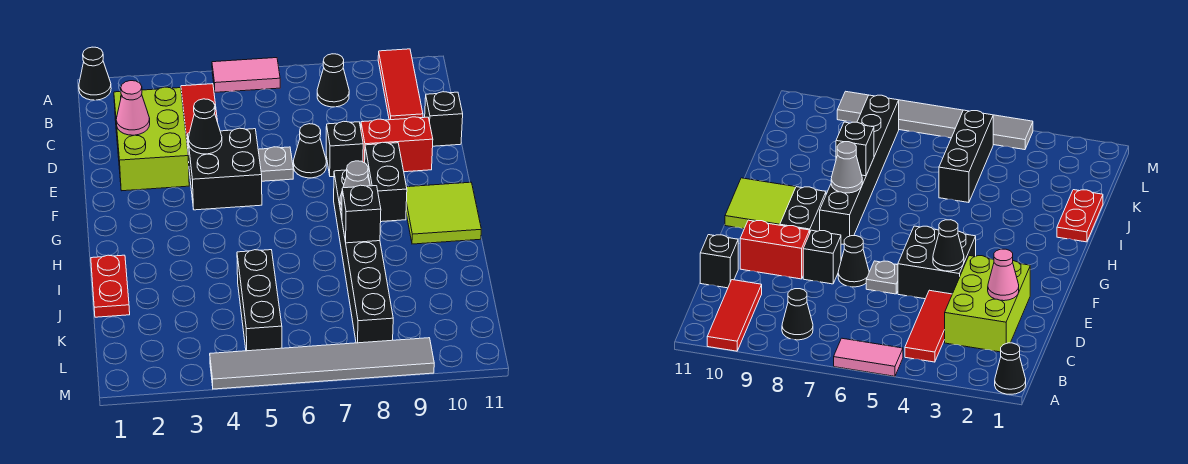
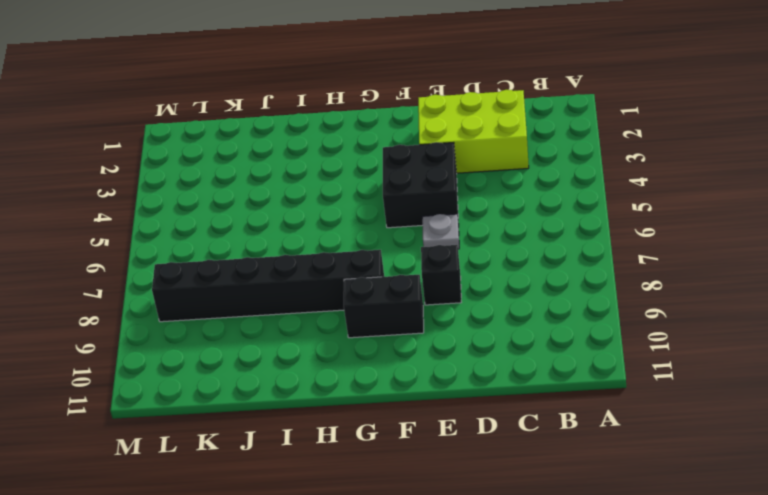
none -> black cone A1 level 1
none -> pink tile A5:A6 level 1
none -> red tile A10:C10 level 1

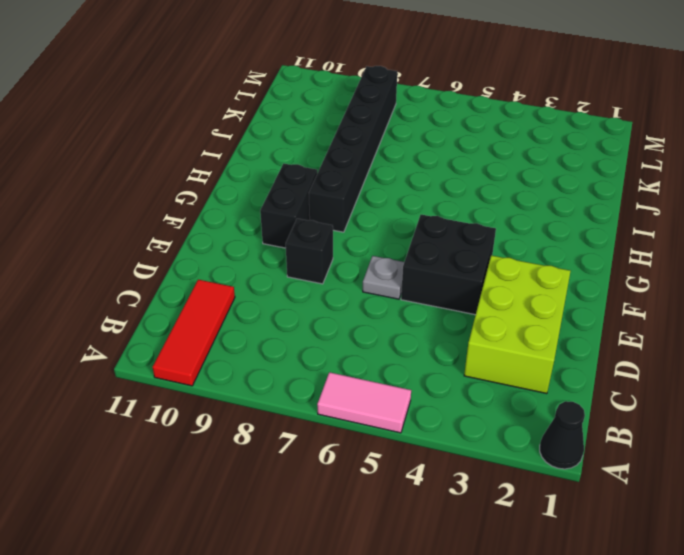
none -> red tile B4:D4 level 1
none -> black cone B8 level 1
none -> black brick D11 level 1

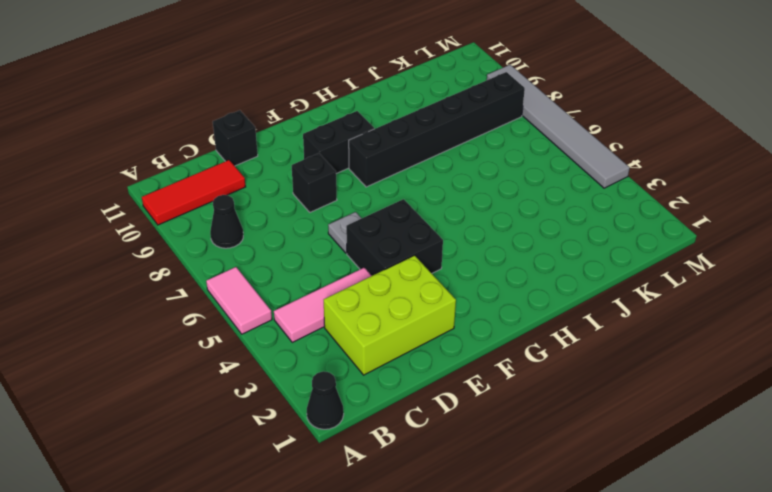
pink tile B4:D4 level 1 -> red tile B4:D4 level 1
none -> black cone E7 level 1
none -> red brick E9:E10 level 1
none -> lime tile G10:H11 level 1

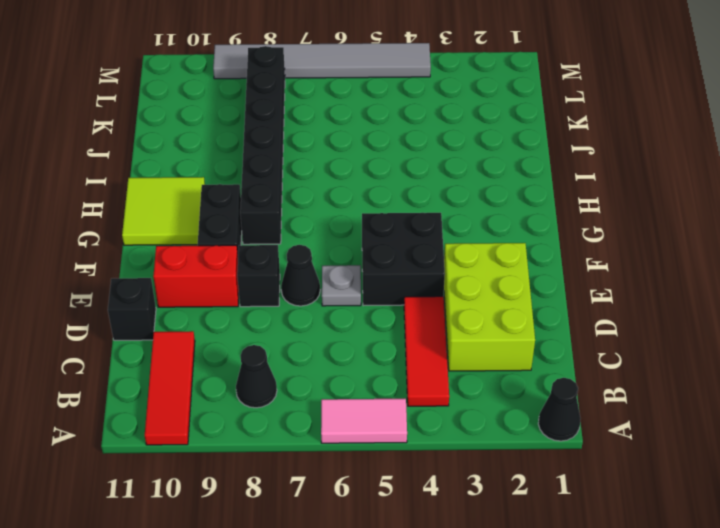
none -> red plate I1:J1 level 1
none -> black brick J5:L5 level 1
none -> pink cone D2 level 2

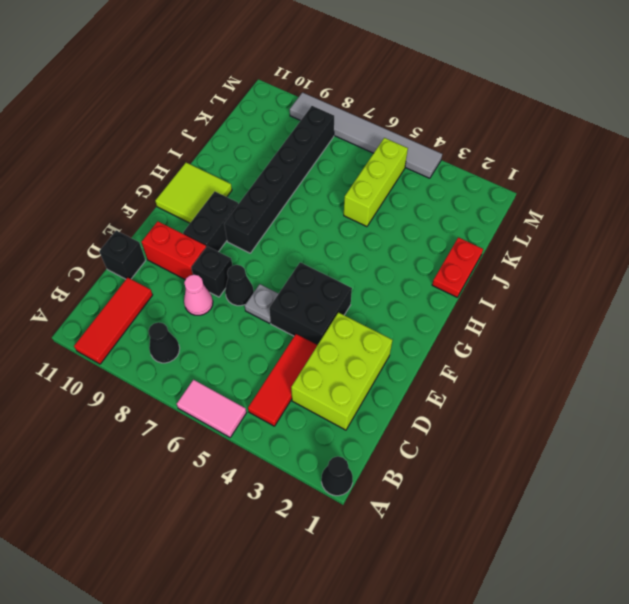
pink cone D8 level 1 -> pink cone D2 level 2
lime brick J5:L5 level 1 -> black brick J5:L5 level 1
none -> black cone E4 level 2
none -> grey cone H8 level 2
none -> black brick I8 level 2

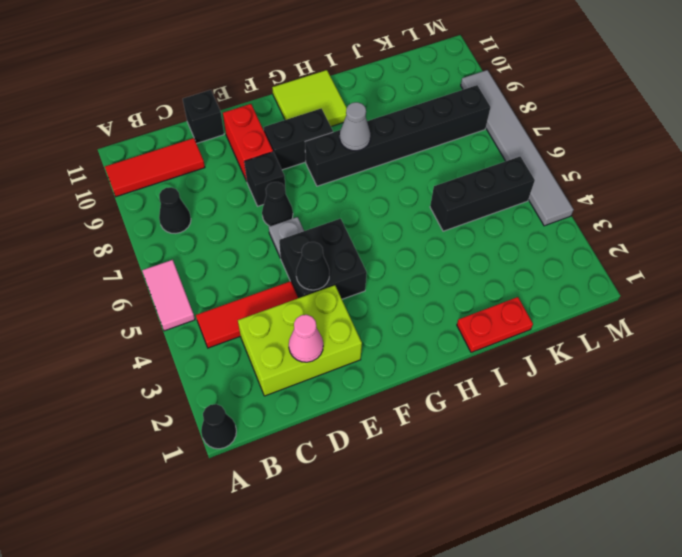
none -> black brick I8 level 2

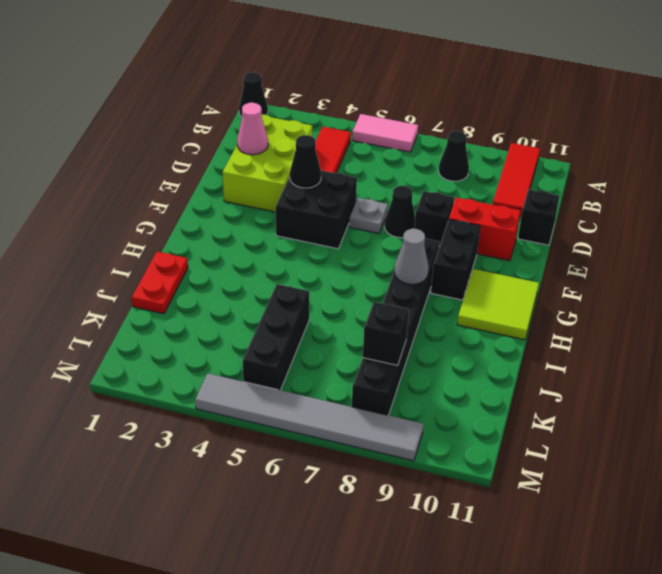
black brick K8 level 2 -> black brick I8 level 2

